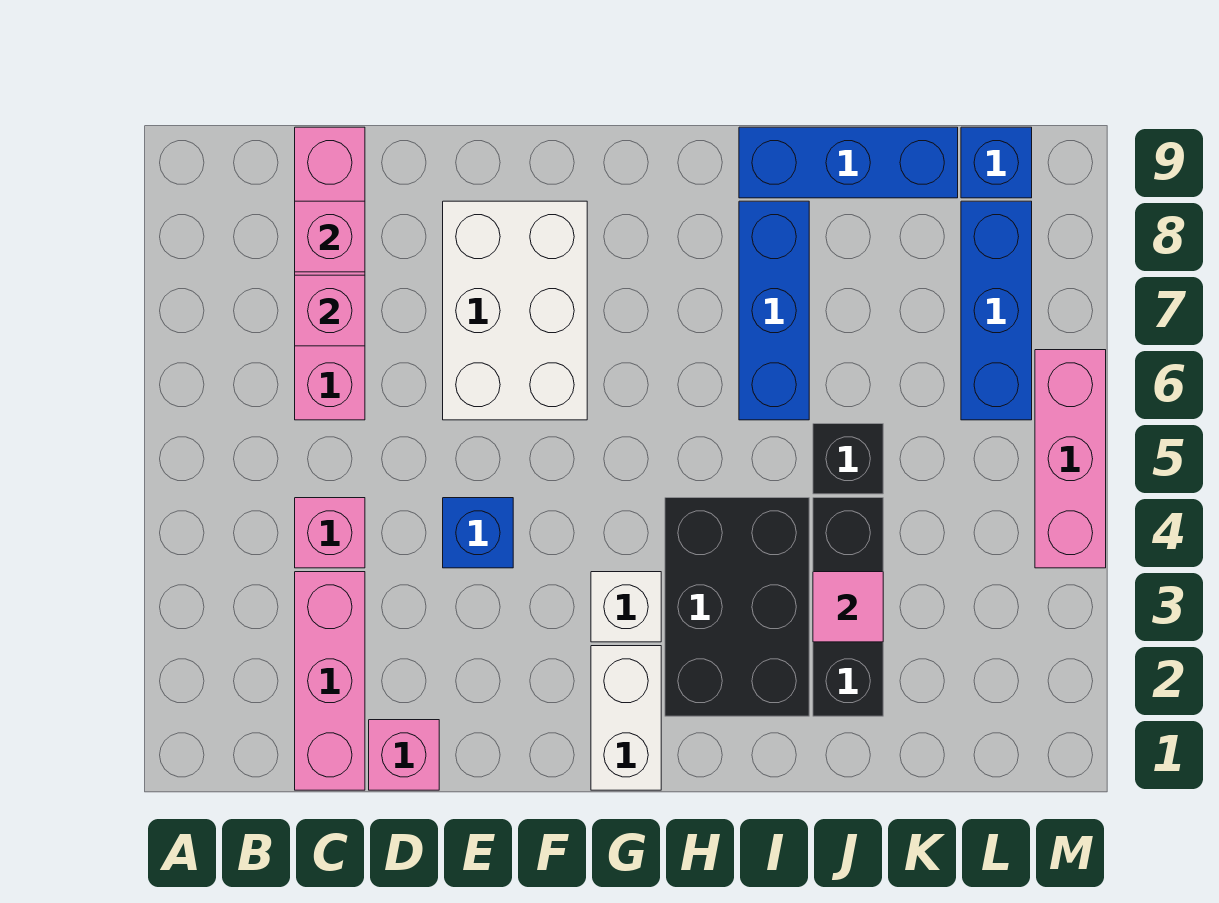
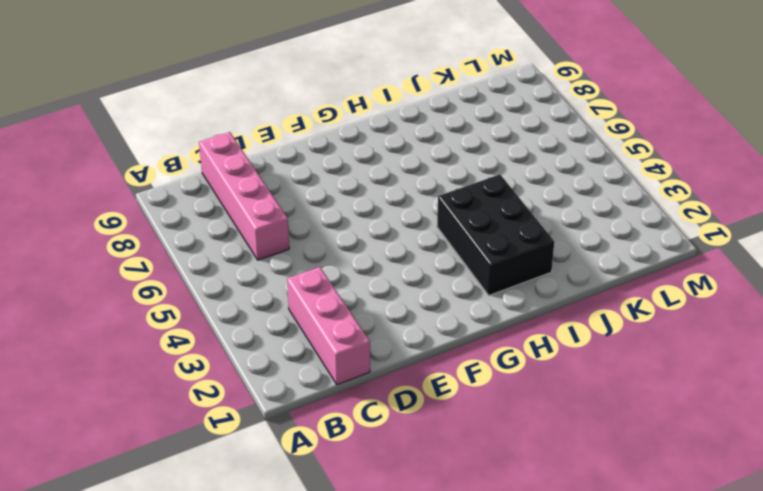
none -> pink brick C4 level 1
none -> pink brick D1 level 1
none -> blue brick E4 level 1

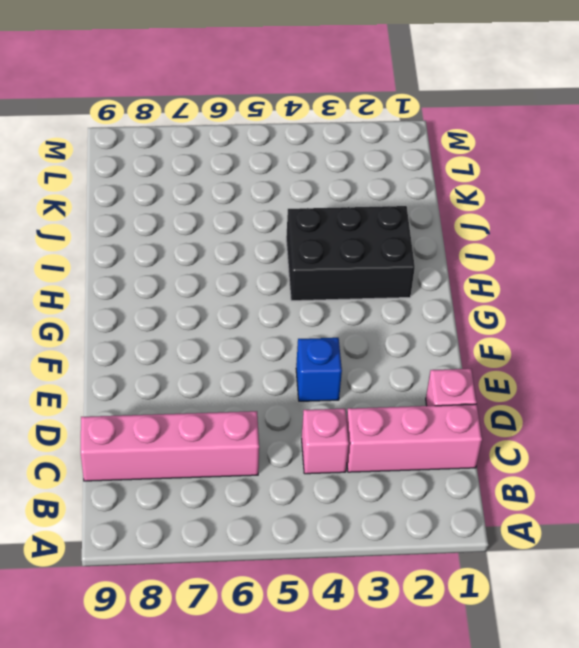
none -> white brick E6:F8 level 1
none -> white brick G1:G2 level 1
none -> white brick G3 level 1

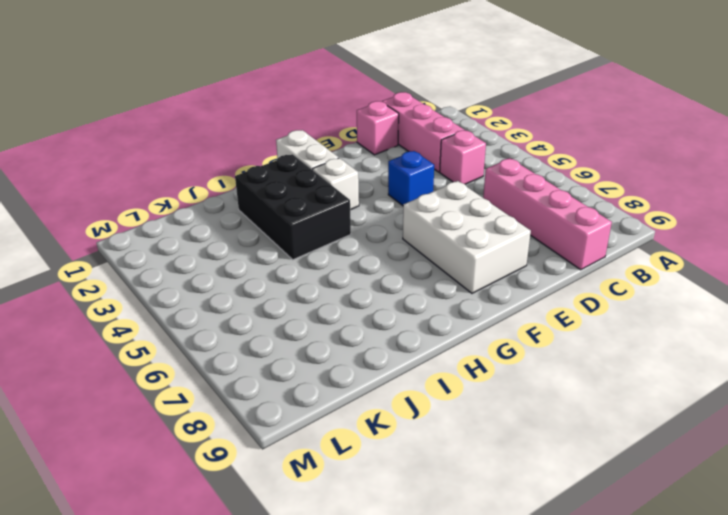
none -> blue brick I6:I8 level 1
none -> blue brick I9:K9 level 1
none -> black brick J2:J4 level 1

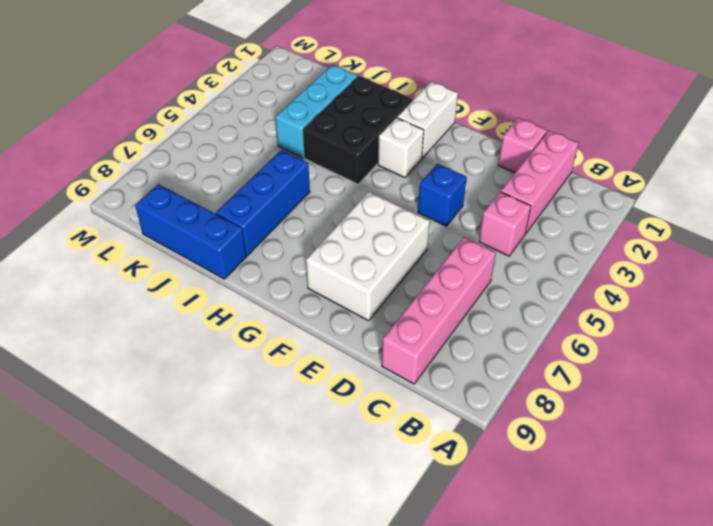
cyan brick J2:J4 level 1 -> black brick J2:J4 level 1
none -> black brick J5 level 1
none -> blue brick L6:L8 level 1
none -> blue brick L9 level 1

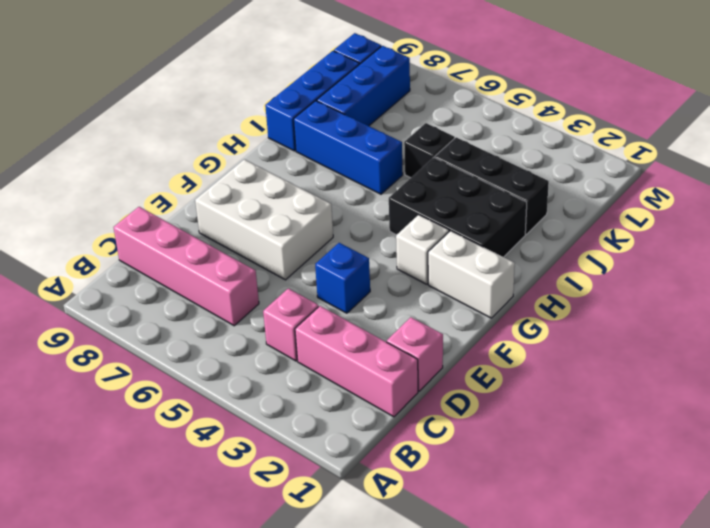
blue brick J8:L8 level 1 -> blue brick L6:L8 level 1
none -> pink brick M4:M6 level 1
none -> pink brick C7 level 2
none -> pink brick C8 level 2

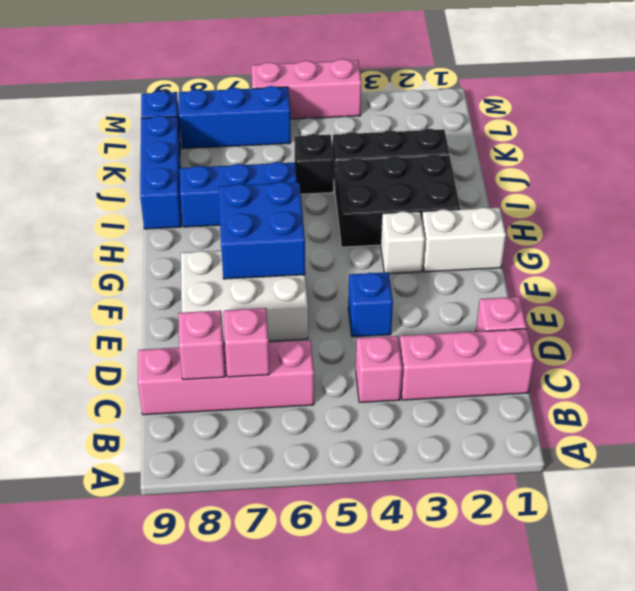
blue brick F6:G7 level 2 -> none
none -> pink tile J3 level 2

